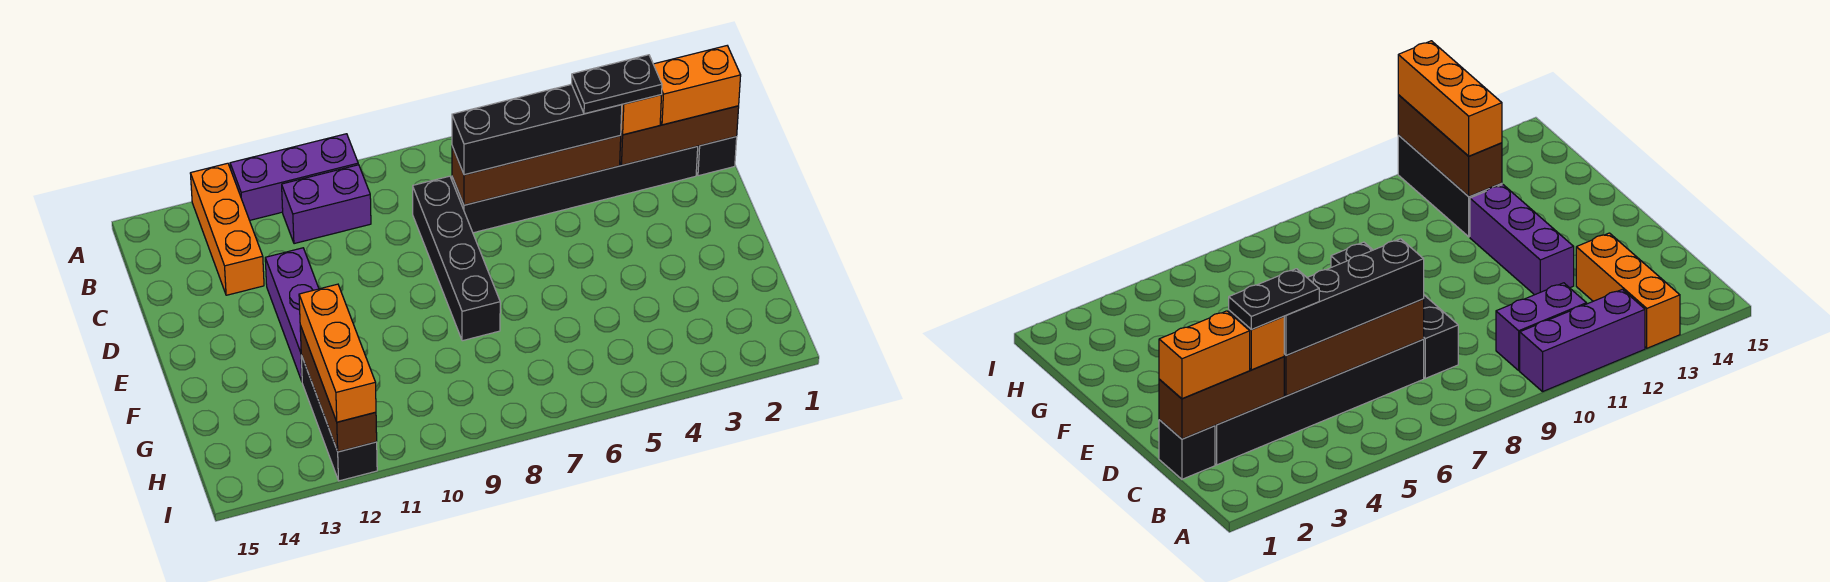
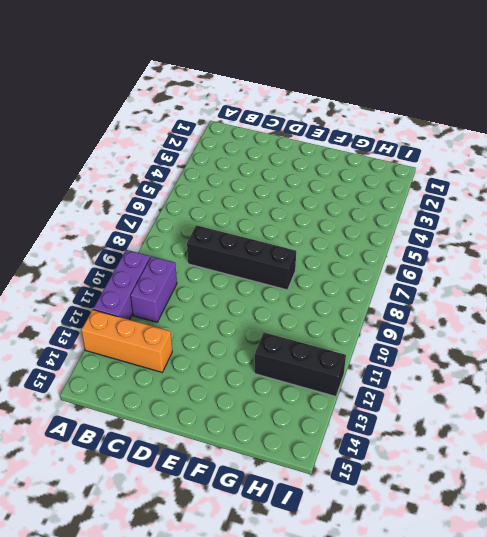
none -> black brick C1 level 1
none -> black brick C2:C7 level 1
none -> purple brick D12:F12 level 1

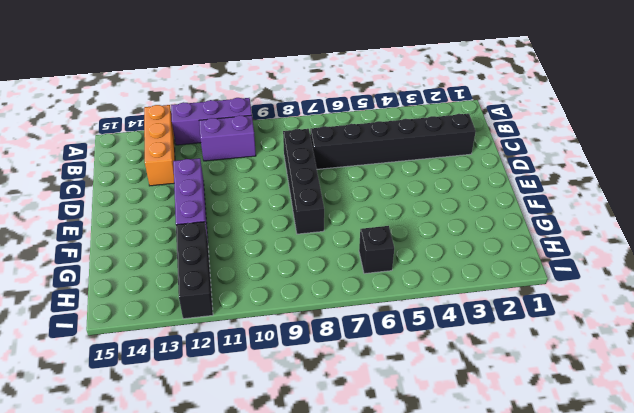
black brick H6 level 1 -> black brick C1 level 1
none -> brown brick C1:C3 level 2
none -> brown brick C4:C7 level 2
none -> brown brick G12:I12 level 2

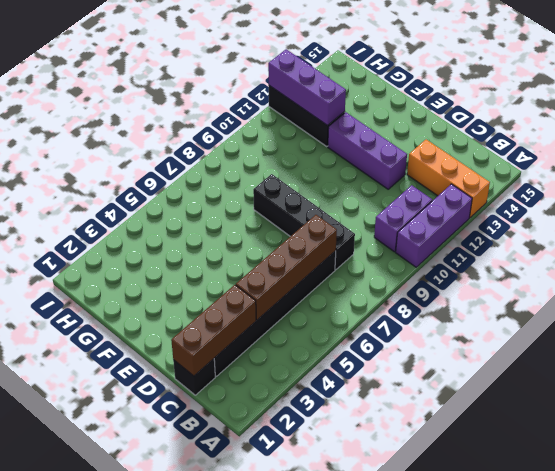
purple brick G12:I12 level 2 -> brown brick G12:I12 level 2
none -> orange brick C1:C2 level 3
none -> orange brick C3 level 3
none -> black brick C4:C7 level 3

